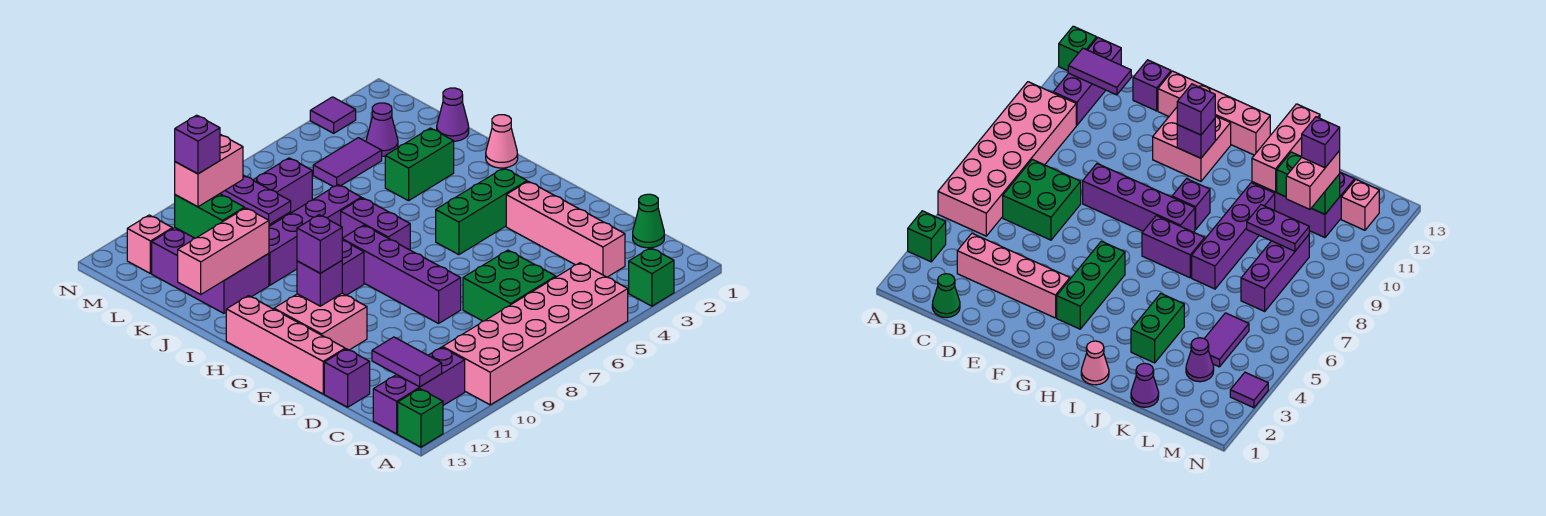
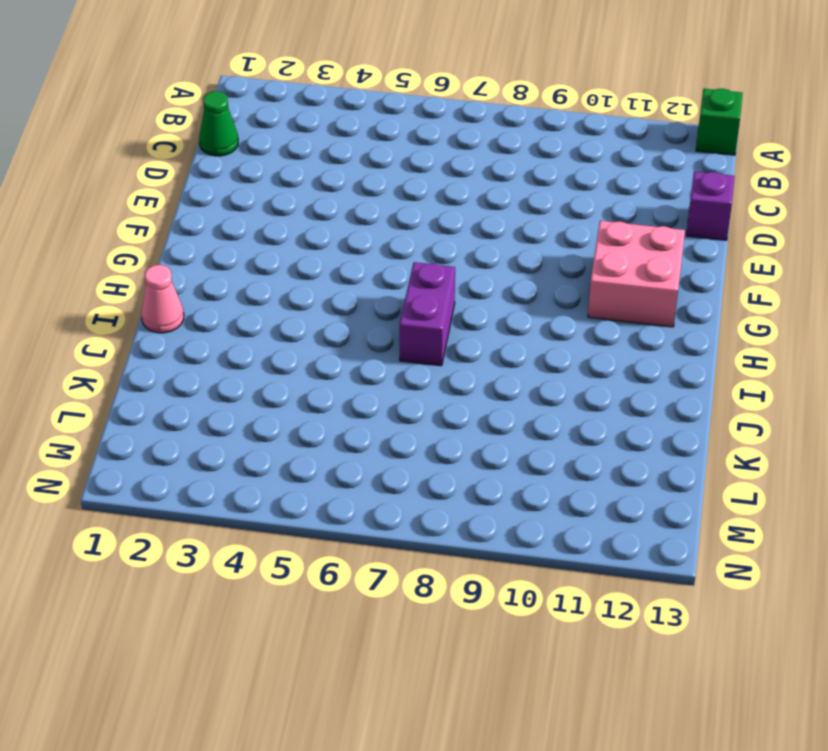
none -> green brick A3 level 1
none -> pink brick A5:B10 level 1
none -> purple brick B11:B13 level 1
none -> pink brick C3:F3 level 1

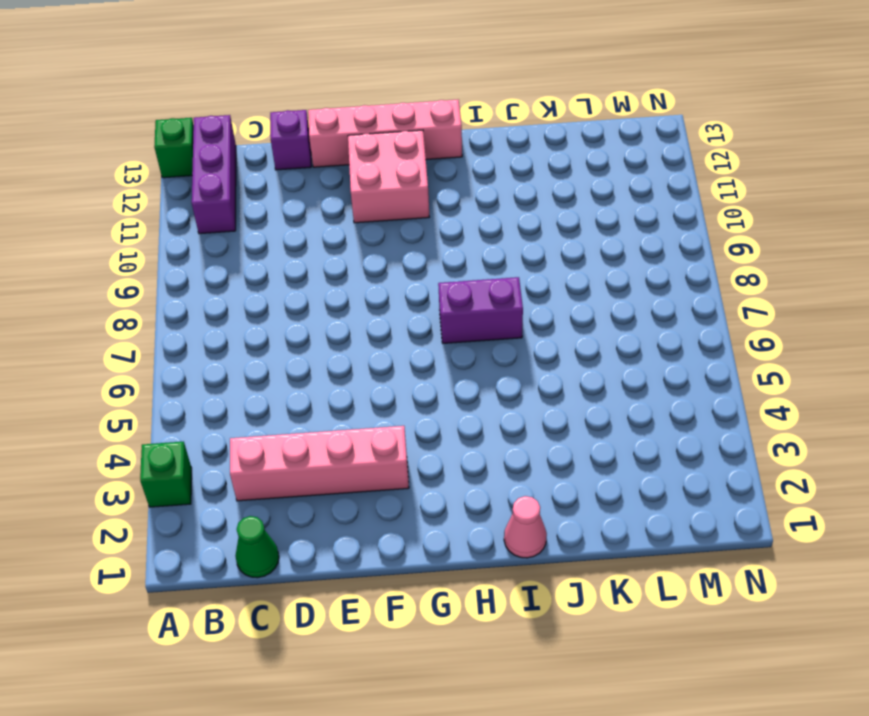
none -> pink brick A5:B10 level 1
none -> green brick C6:D7 level 1
none -> purple brick E8:H8 level 1
none -> green brick G3:G5 level 1

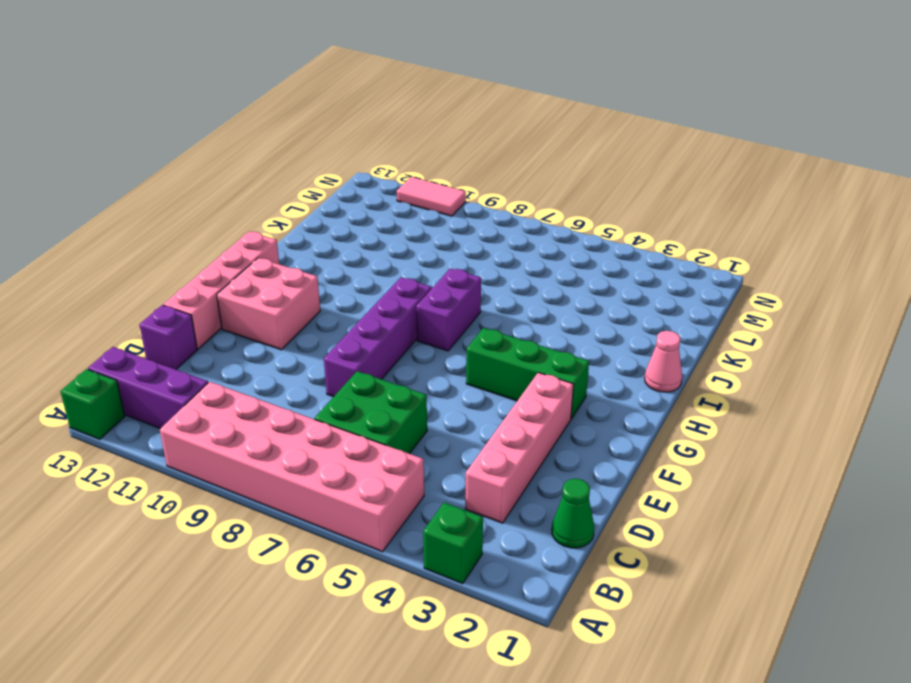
pink tile N10:N11 level 1 -> none
none -> purple brick H9 level 1
none -> green brick J3:J4 level 1
none -> purple brick J7:J10 level 1
none -> purple brick J11:L12 level 1

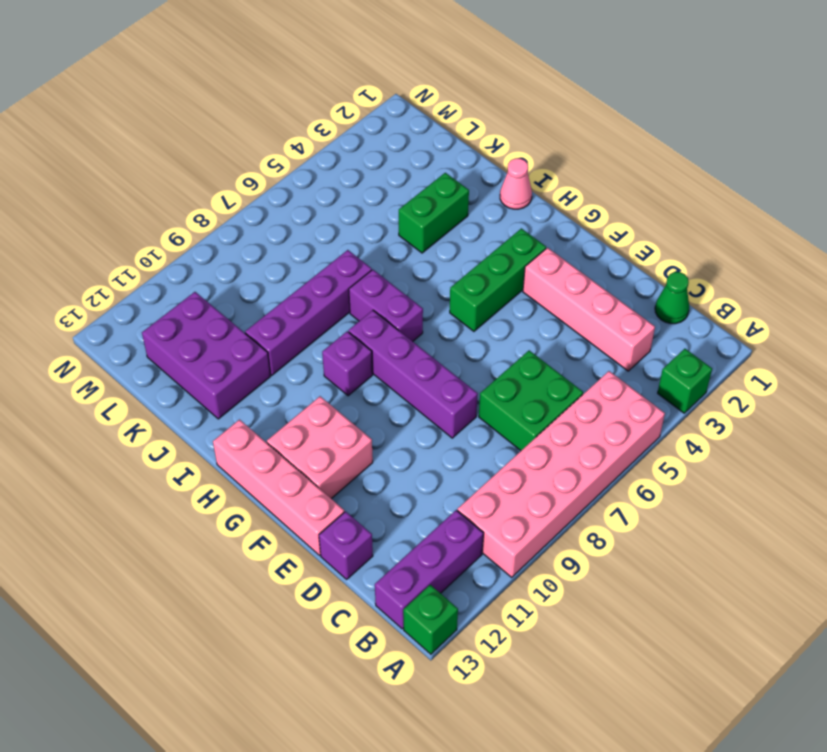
none -> purple cone K1 level 1
none -> purple cone L3 level 1
none -> purple tile L4:L5 level 1
none -> purple brick L7:L9 level 1

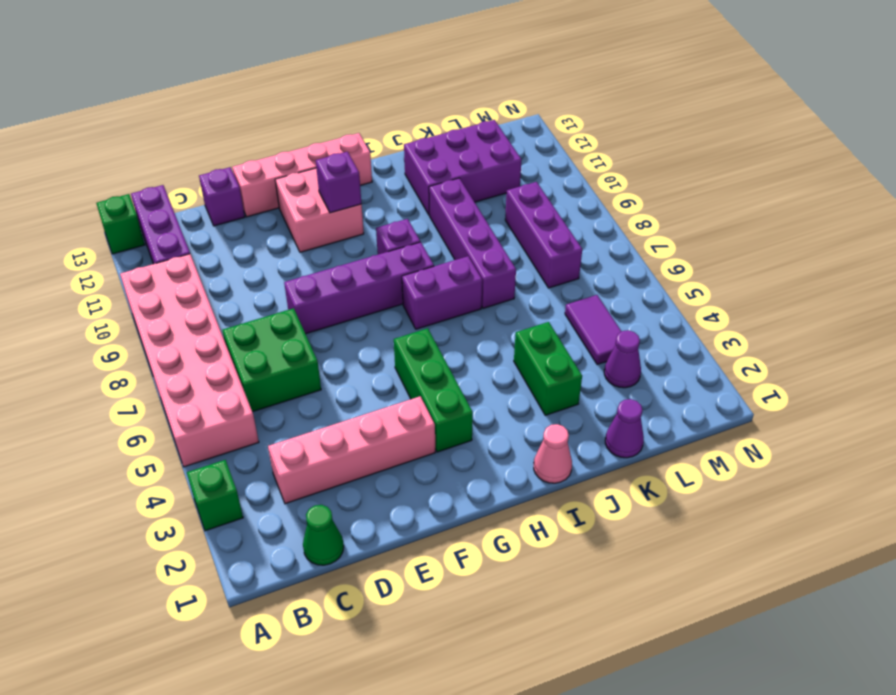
none -> pink brick M12 level 1
none -> purple tile N3 level 1
none -> purple tile B12:C12 level 2
none -> pink brick J11:J13 level 2

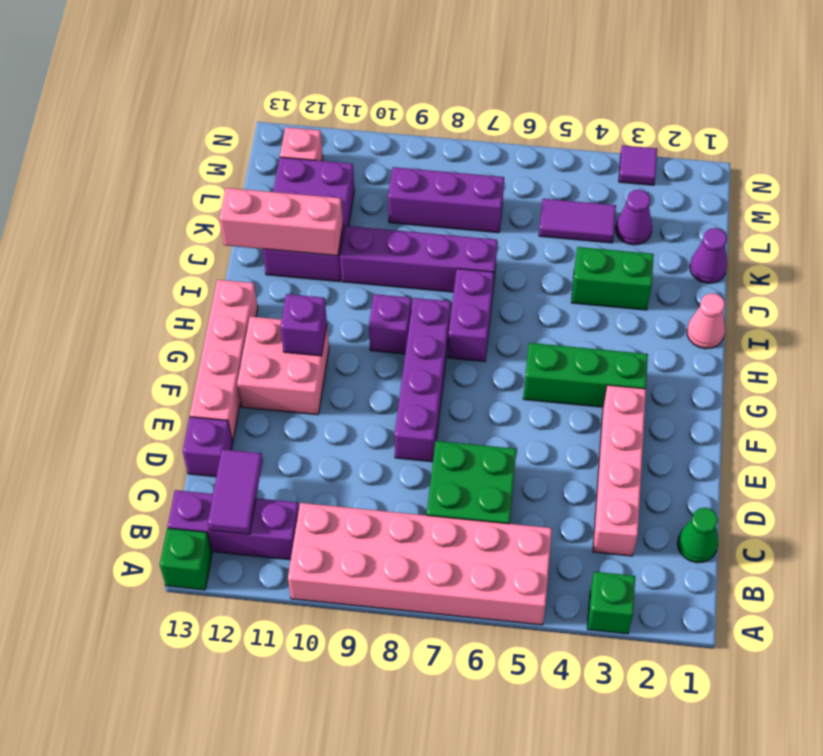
none -> purple plate K9:L9 level 2
none -> green brick K11:L11 level 2
none -> purple brick G11 level 3
none -> pink brick L10:L11 level 3

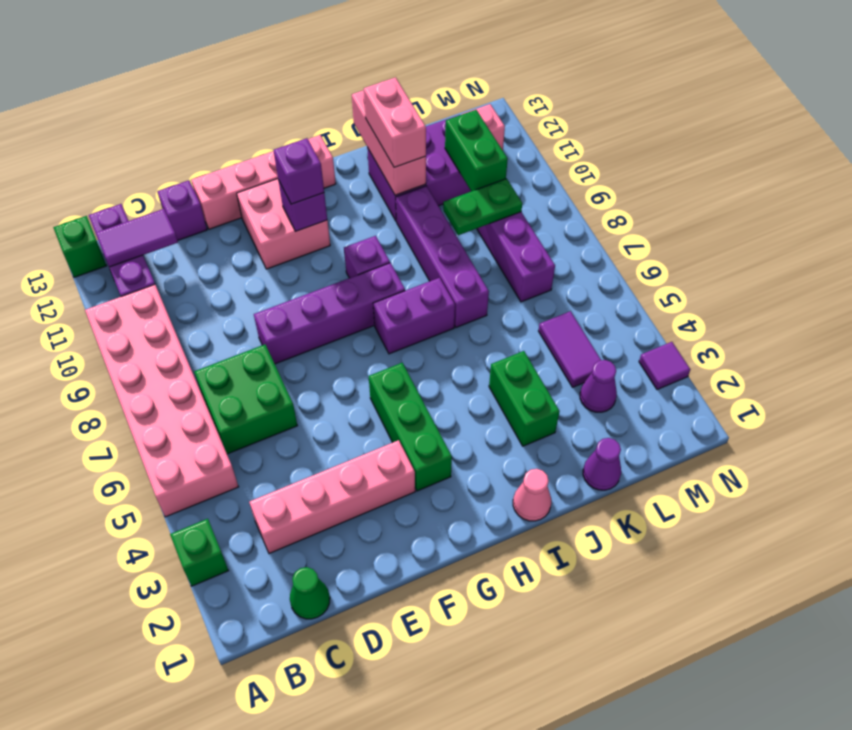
pink brick J11:J12 level 3 -> pink brick L10:L11 level 3
green plate K9:L9 level 2 -> purple plate K9:L9 level 2
green brick L10:L11 level 2 -> green brick K11:L11 level 2
none -> purple brick L11 level 4

